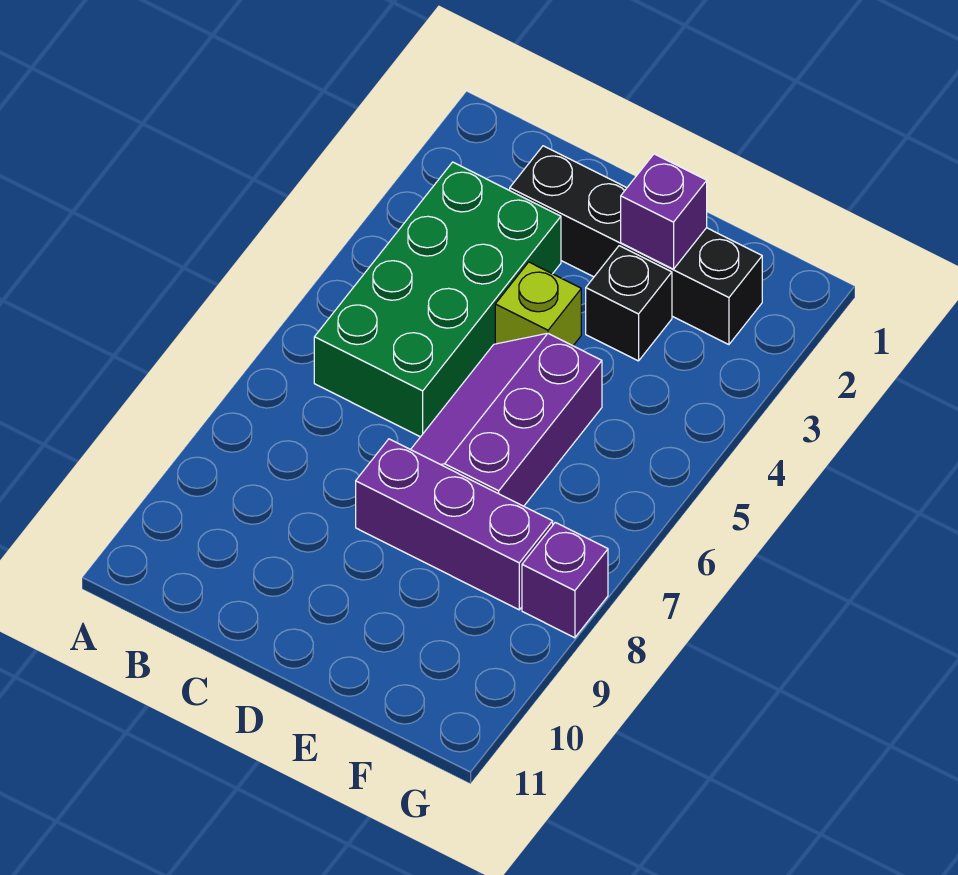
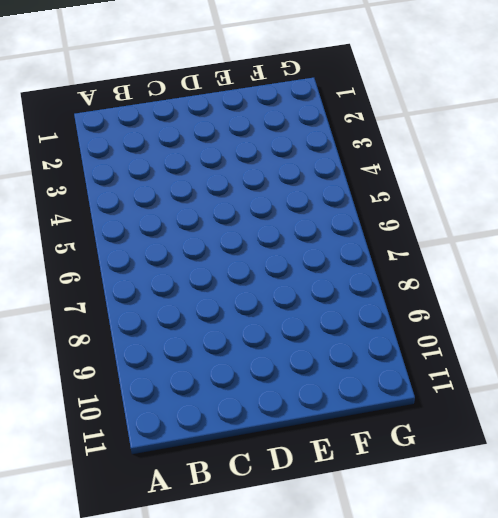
none -> green brick B3:C6 level 1
none -> black brick C2:F2 level 1

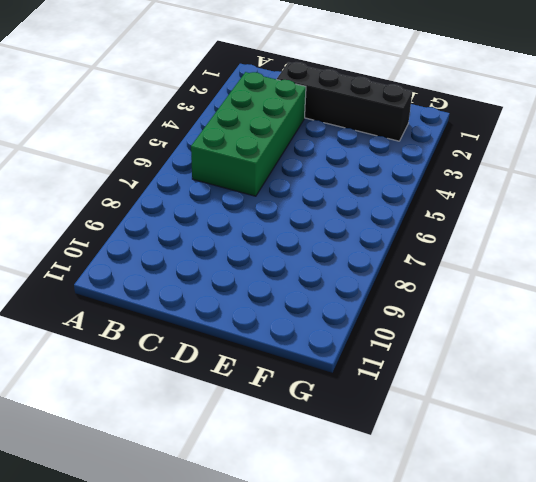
none -> lime brick D4 level 1
none -> purple slope D5:E7 level 1 top E

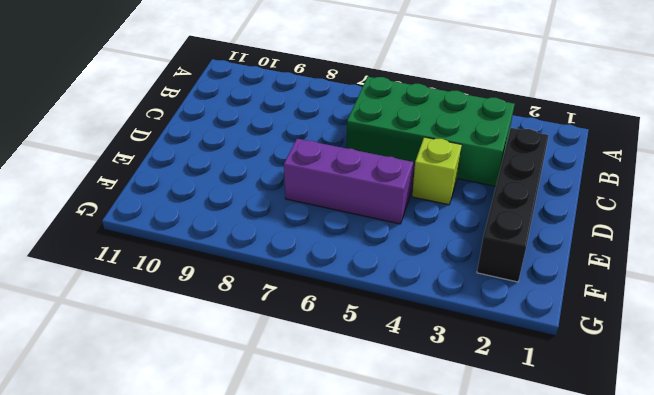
none -> purple brick D8:F8 level 1
none -> black brick E3 level 1

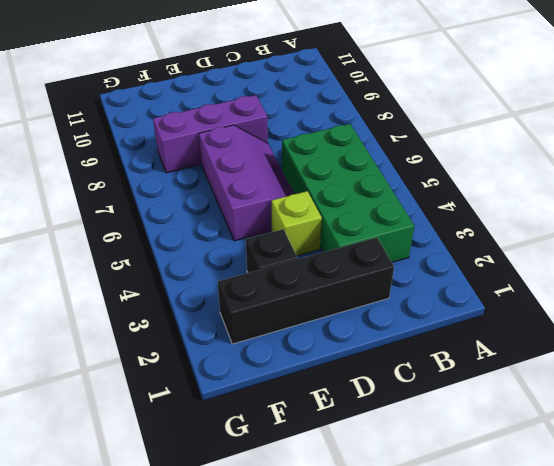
none -> purple brick G8 level 1
none -> purple brick E2 level 2

